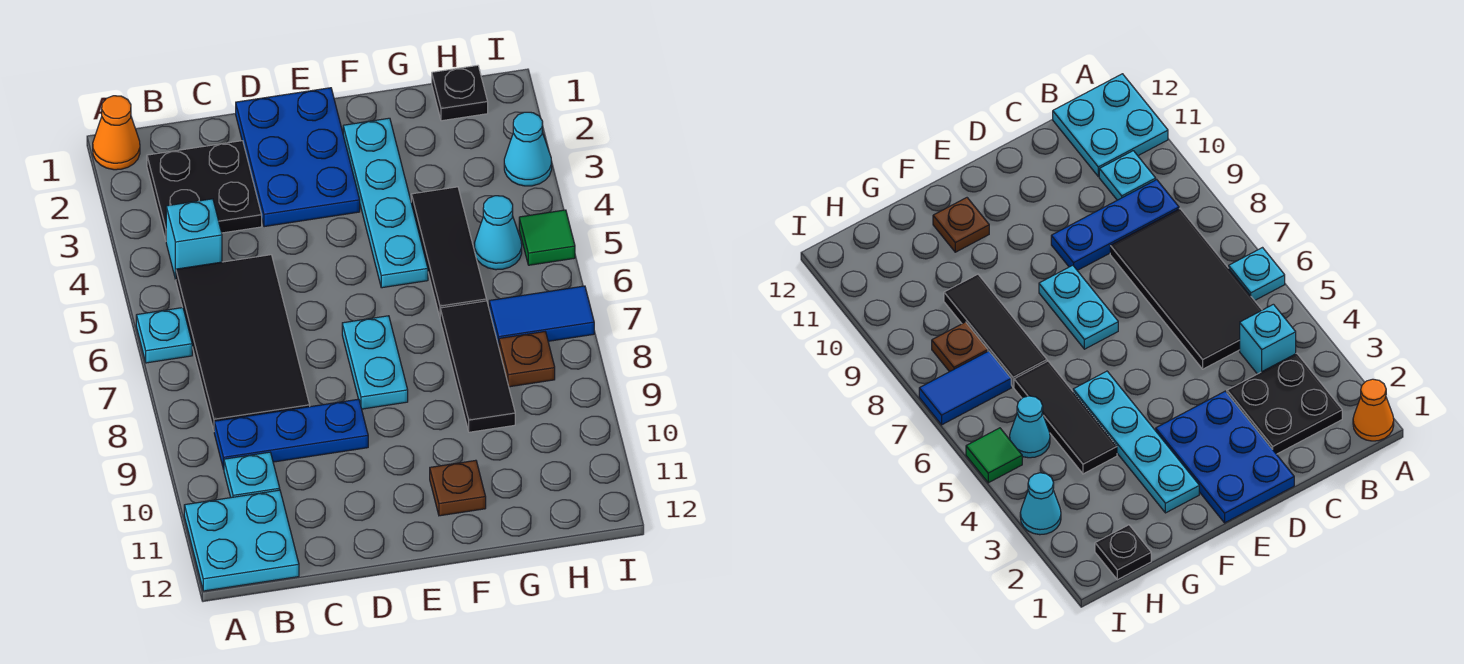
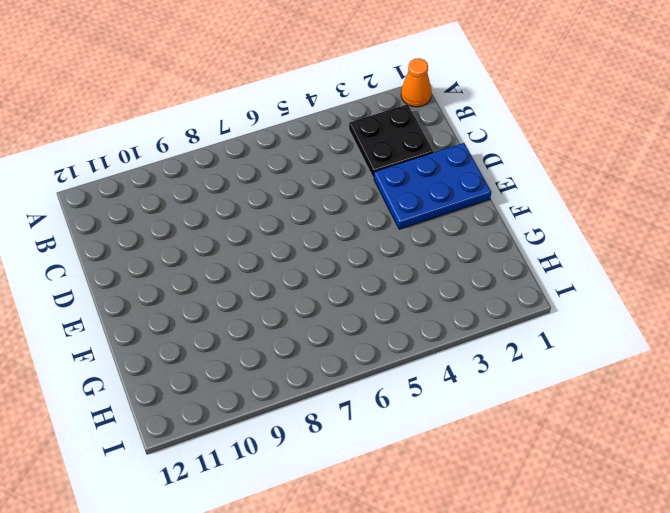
none -> cyan plate A6 level 1
none -> cyan plate A11:B12 level 1
none -> cyan brick B4 level 1

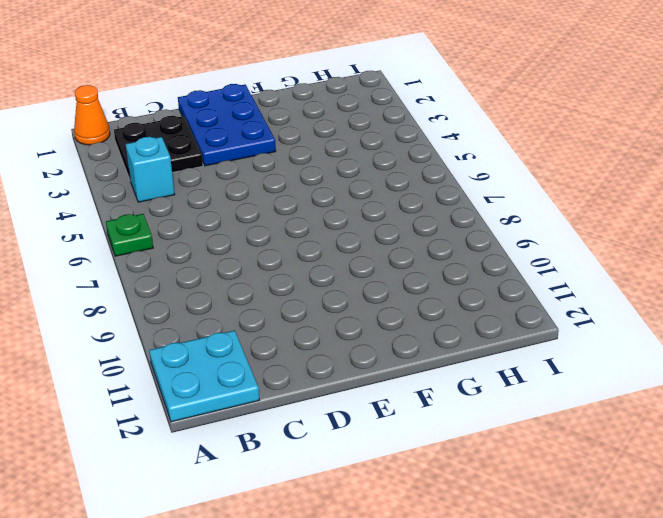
green plate A6 level 1 -> cyan plate A6 level 1
none -> black tile B5:C8 level 1
none -> blue plate B9:D9 level 1
none -> cyan plate B10 level 1

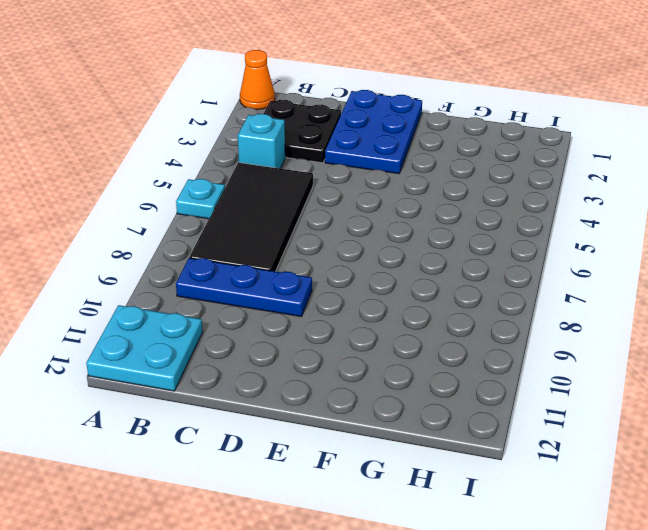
none -> cyan plate B10 level 1
none -> cyan plate E7:E8 level 1
none -> cyan plate F2:F5 level 1

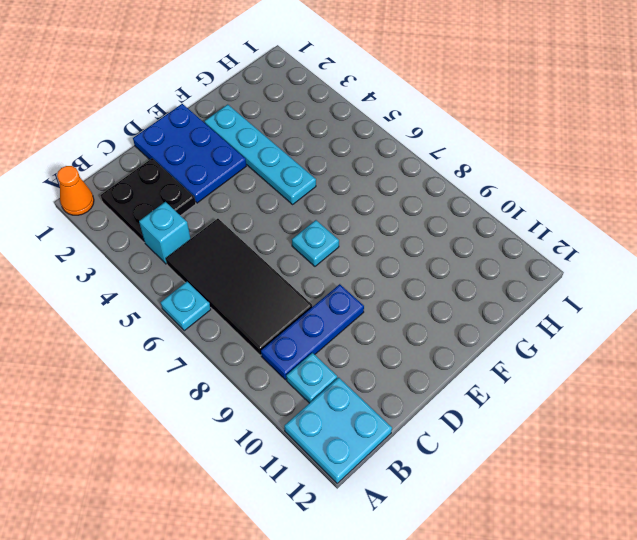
cyan plate E7 level 1 -> cyan plate E7:E8 level 1
none -> brown plate F11 level 1
none -> black tile G4:G6 level 1
none -> black tile G7:G9 level 1

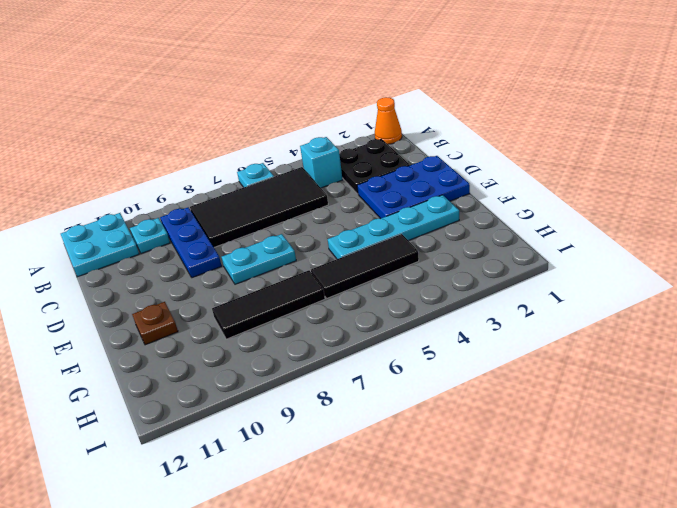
none -> black plate H1 level 1
none -> cyan cone H5 level 1
none -> blue tile H7:I7 level 1

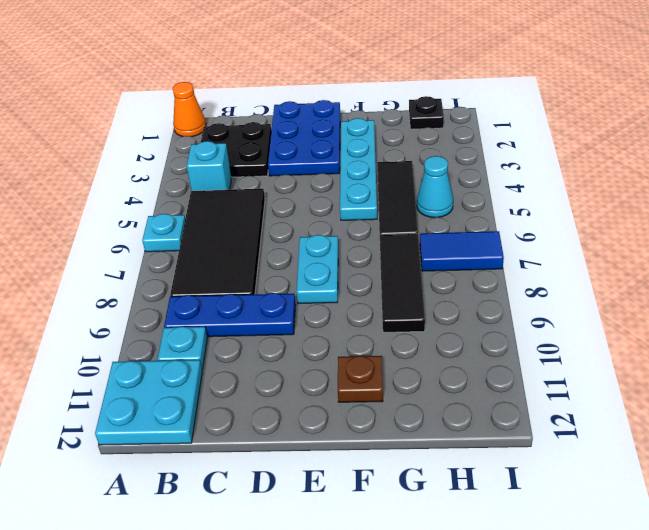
none -> brown plate H8 level 1
none -> cyan cone I3 level 1
none -> green tile I5 level 1

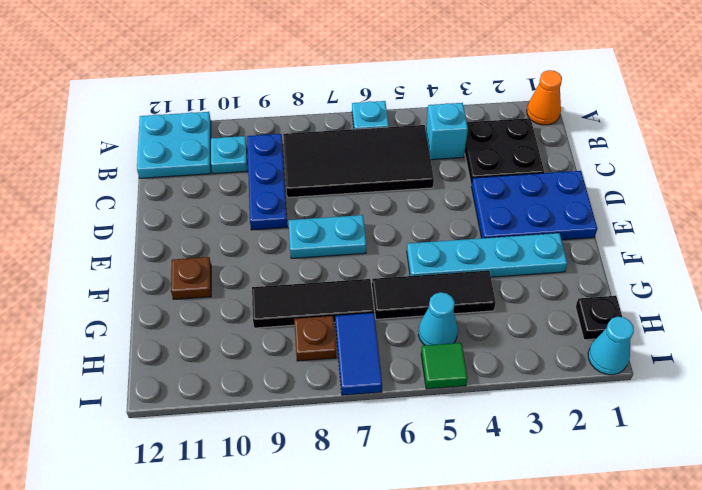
cyan cone I1 level 1 -> cyan cone I3 level 1

